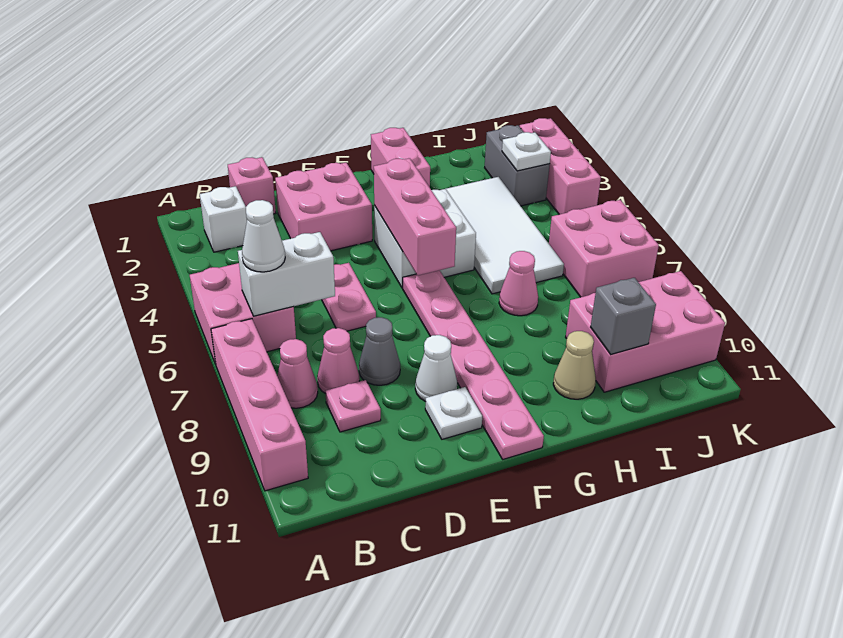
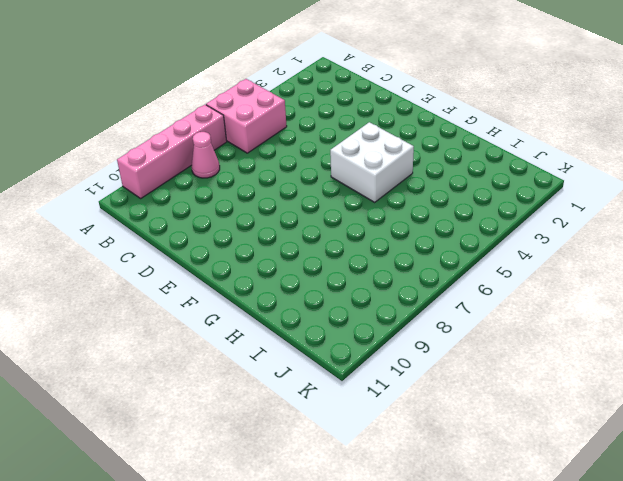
none -> white brick B2 level 1
none -> pink brick C1 level 1
none -> pink cone C8 level 1

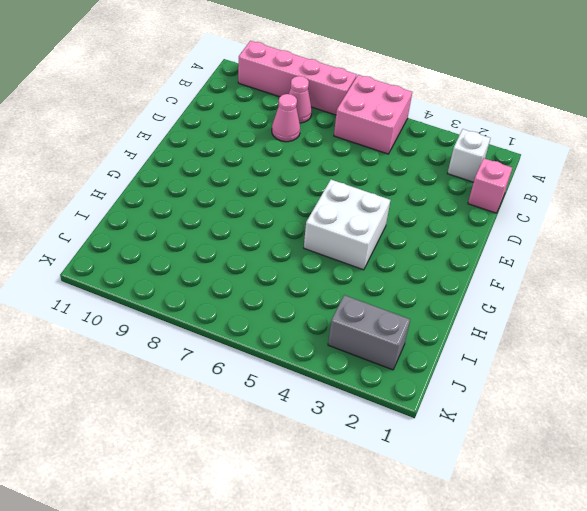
none -> pink plate C9 level 1
none -> pink brick D2:E3 level 1
none -> pink plate D5:D6 level 1

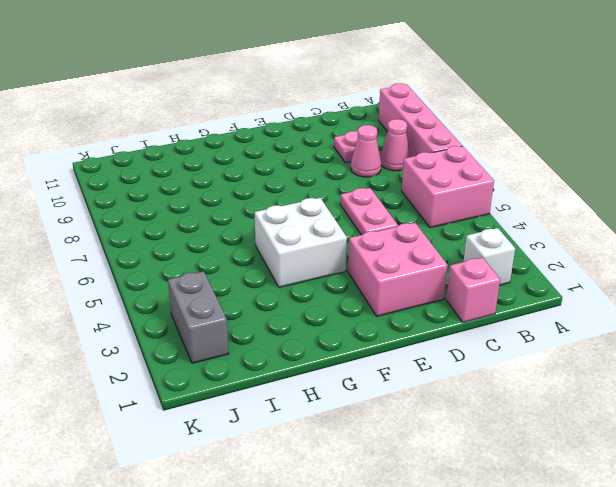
none -> grey cone D8 level 1
none -> white cone E9 level 1
none -> white plate E10 level 1

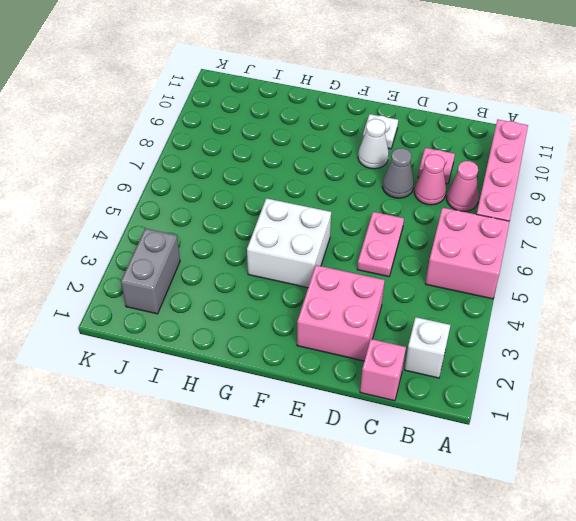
none -> pink plate F6:F11 level 1
none -> pink brick G1:G2 level 1
none -> white tile H3:I6 level 1

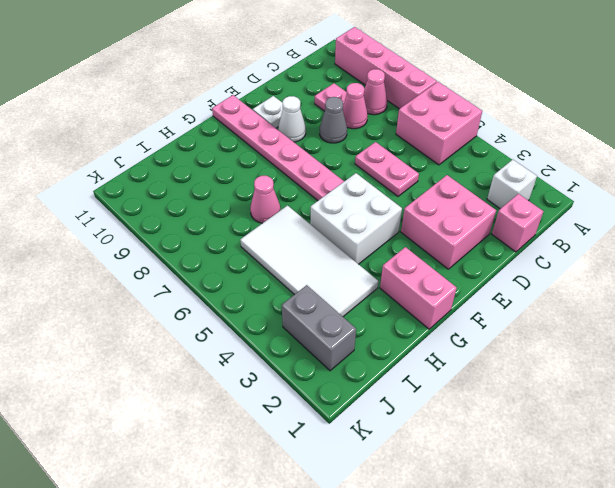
none -> tan cone H10 level 1
none -> pink brick I9:K10 level 1
none -> pink brick J6:K7 level 1

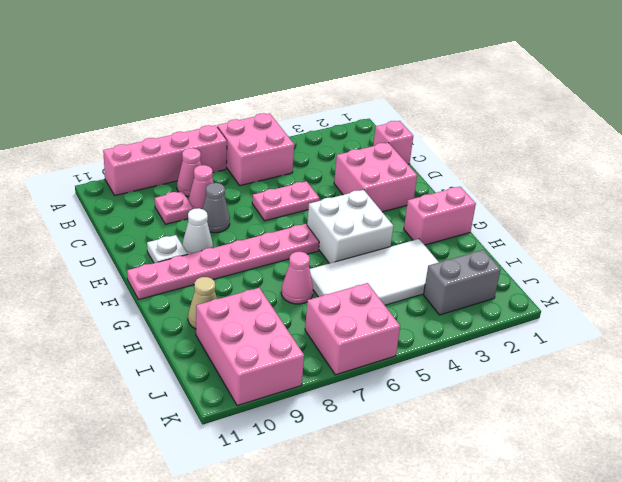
none -> white brick B2 level 1
none -> pink brick K2:K4 level 1
none -> white brick B6:C6 level 2

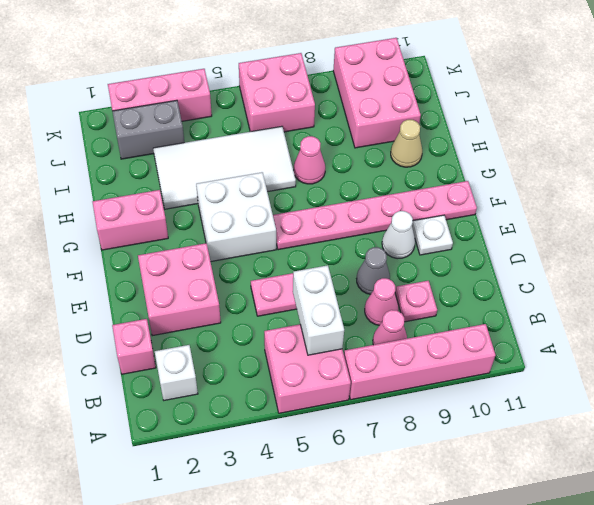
none -> pink brick F4:F6 level 2
none -> grey brick I10 level 2
none -> white plate J3 level 2

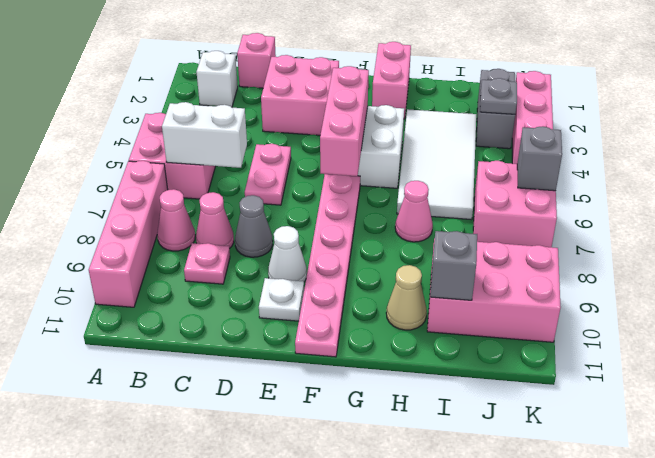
grey plate J3 level 2 -> white plate J3 level 2
grey brick K6 level 2 -> none
none -> white cone B6 level 3

